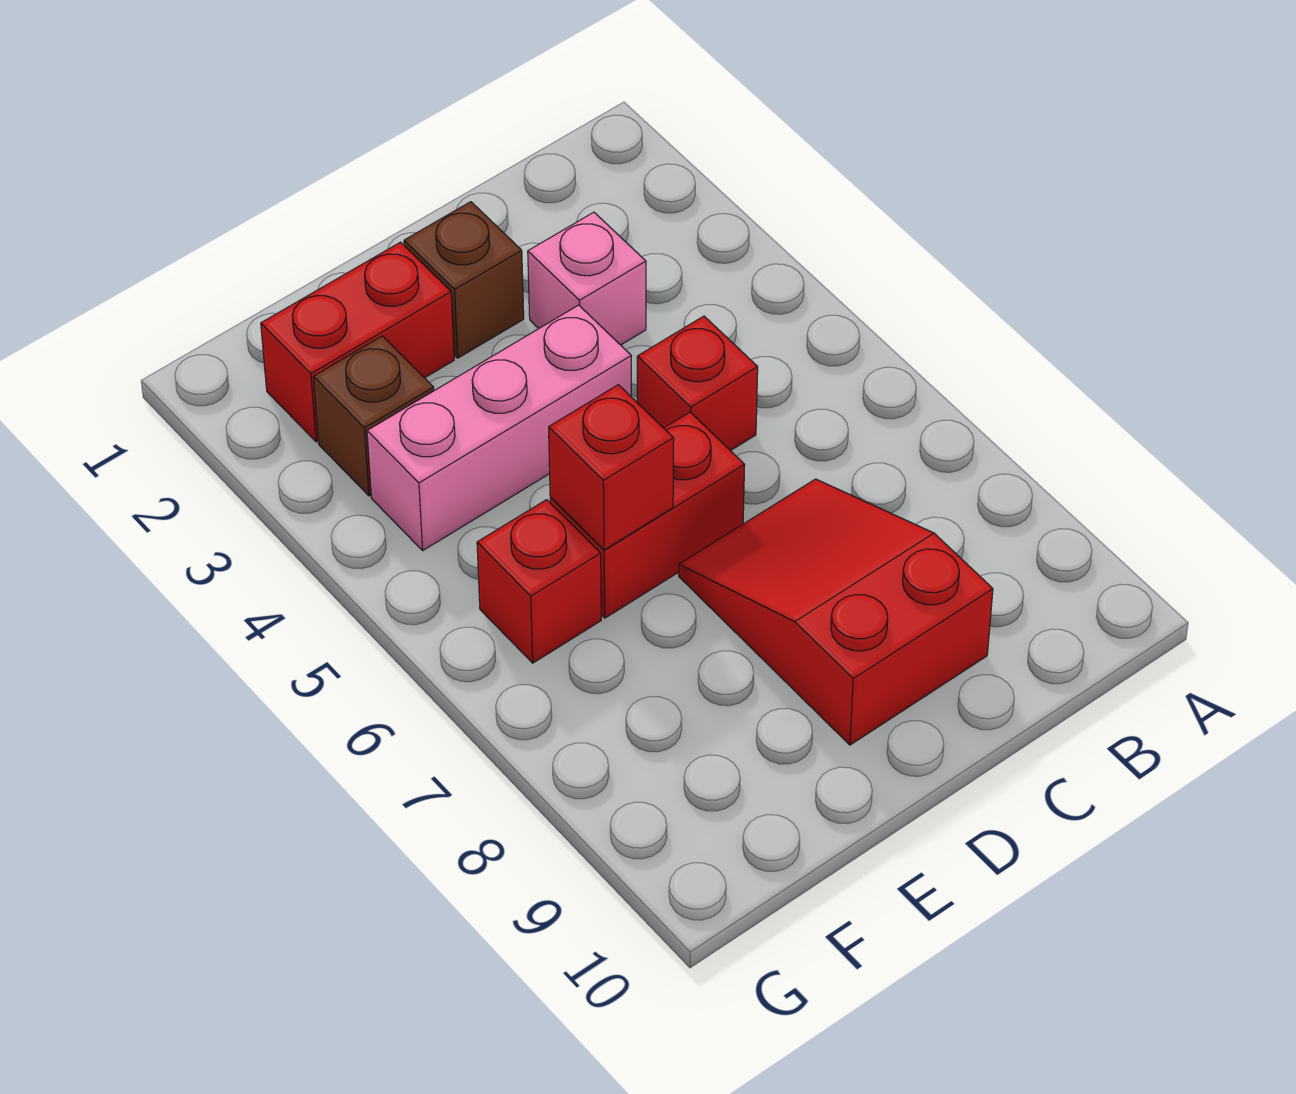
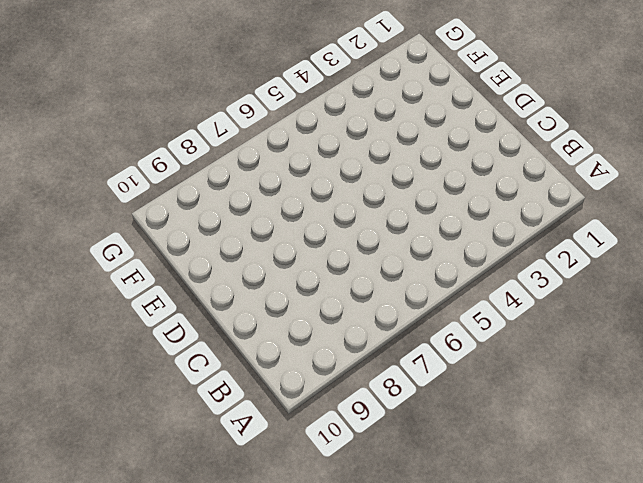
none -> pink brick C3 level 1
none -> red brick C5 level 1

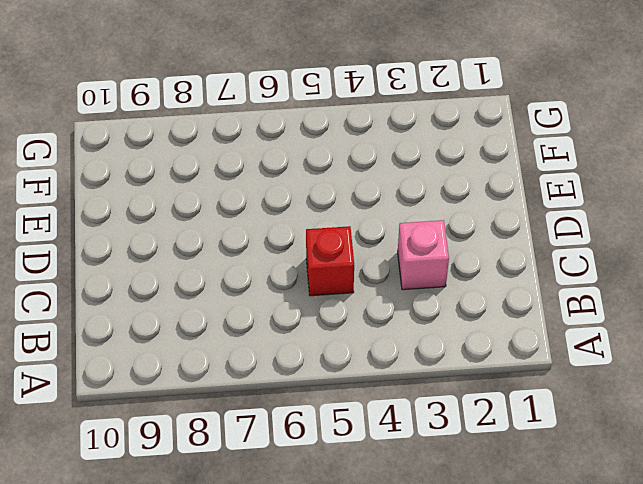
none -> red slope C7:D9 level 1 top 9
none -> brown brick D2 level 1

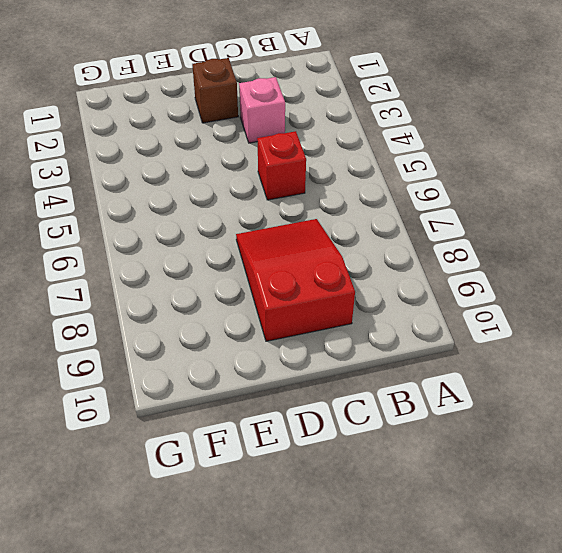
none -> pink brick D4:F4 level 1
none -> red brick D6:E6 level 1

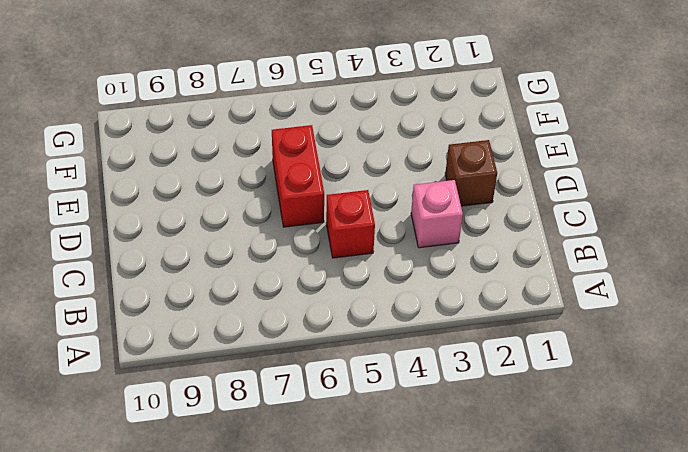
none -> red slope C7:D9 level 1 top 9
none -> pink brick D4:F4 level 1

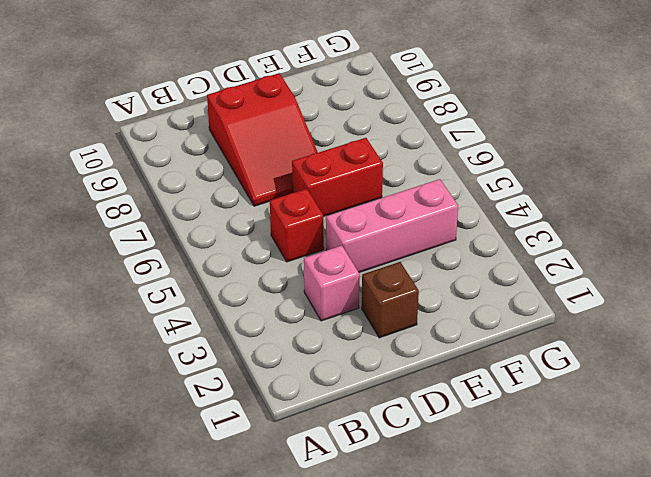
none -> red brick E2:F2 level 1
none -> brown brick F3 level 1

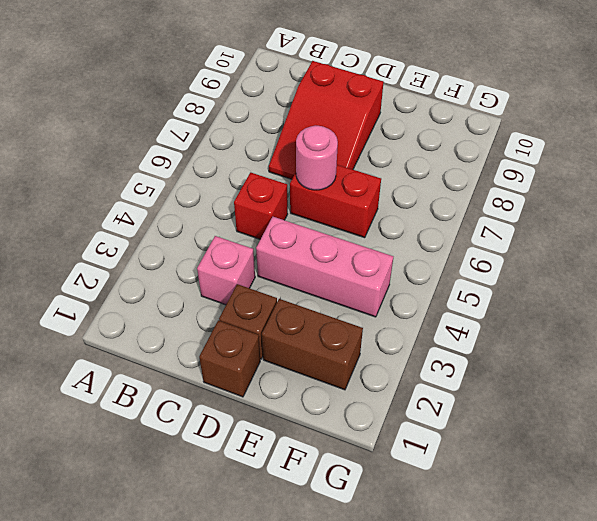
brown brick D1 level 1 -> brown brick F3 level 1
pink round brick D6 level 2 -> none
brown brick E2:F2 level 1 -> red brick E2:F2 level 1
none -> red brick F6 level 1
none -> red brick E6 level 2

